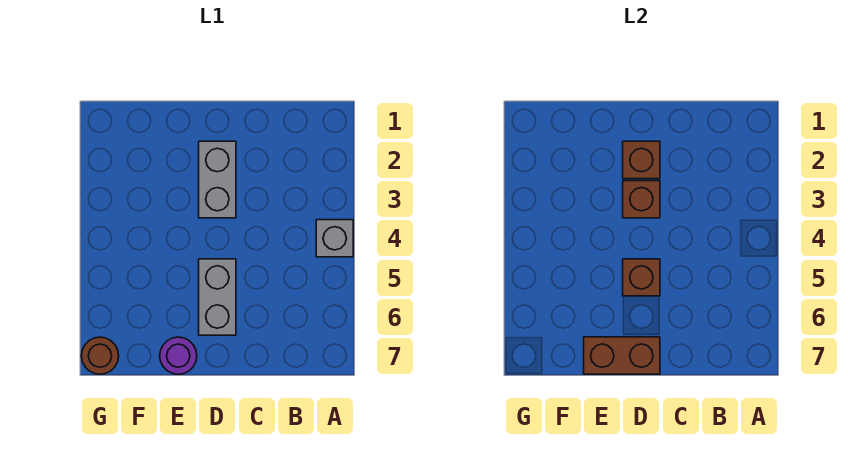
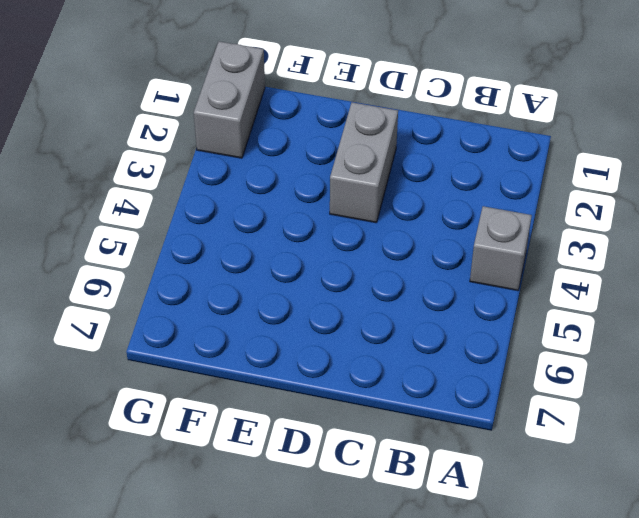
grey brick G1:G2 level 1 -> grey brick D5:D6 level 1
none -> purple round brick E7 level 1
none -> brown round brick G7 level 1

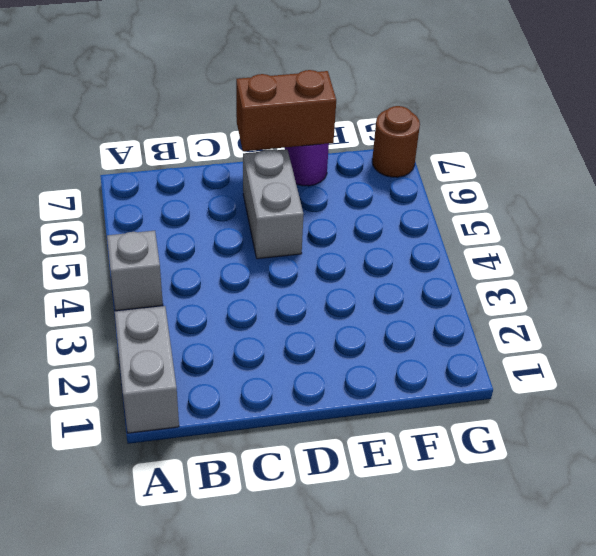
grey brick A1:A2 level 1 -> grey brick D2:D3 level 1
none -> brown brick D2 level 2
none -> brown brick D3 level 2

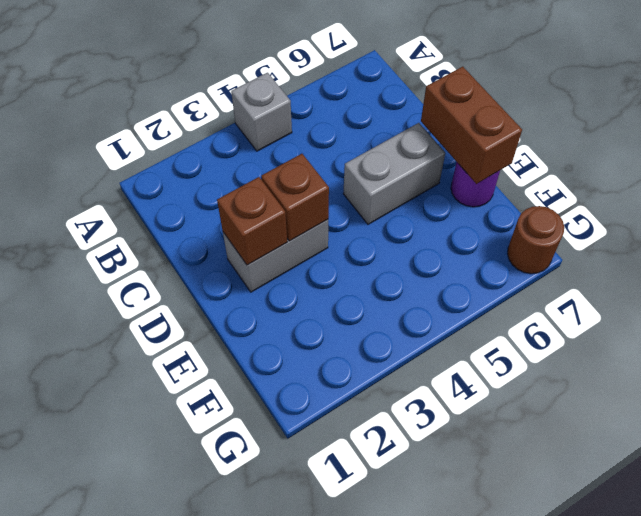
none -> brown brick D5 level 2

